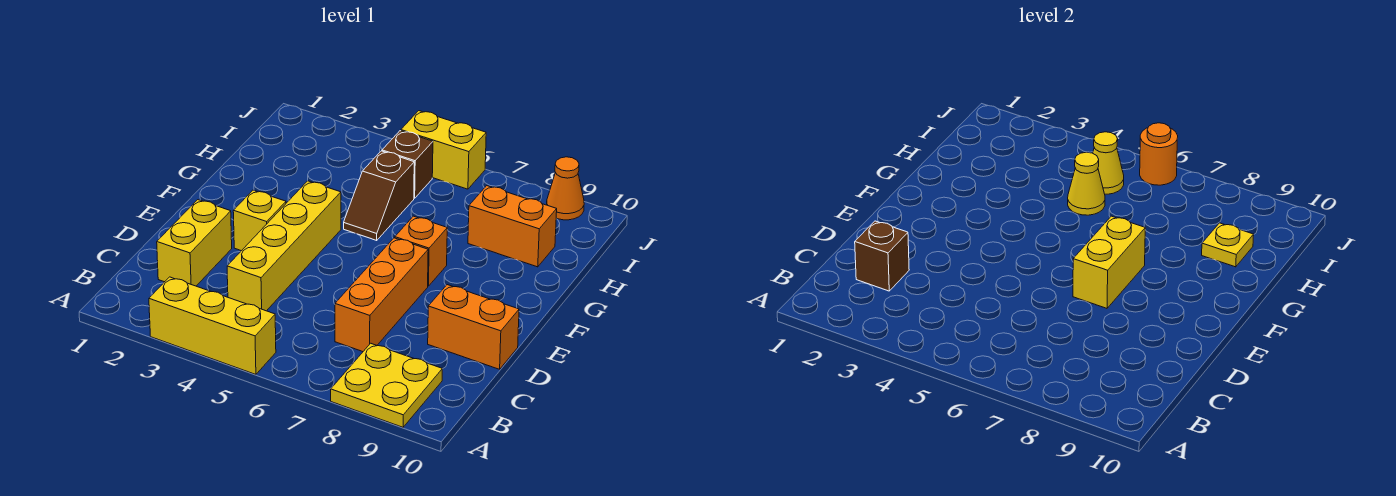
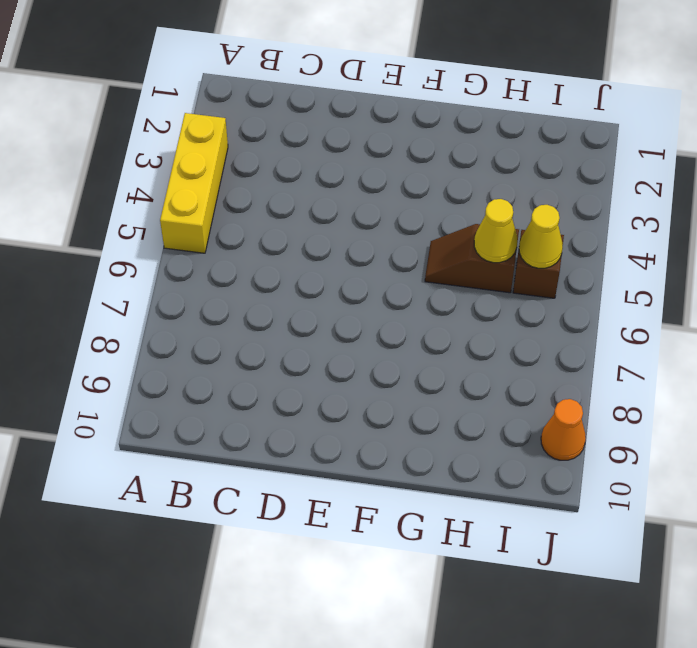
none -> yellow plate A8:B9 level 1
none -> yellow brick C2:D2 level 1
none -> yellow brick C4:F4 level 1

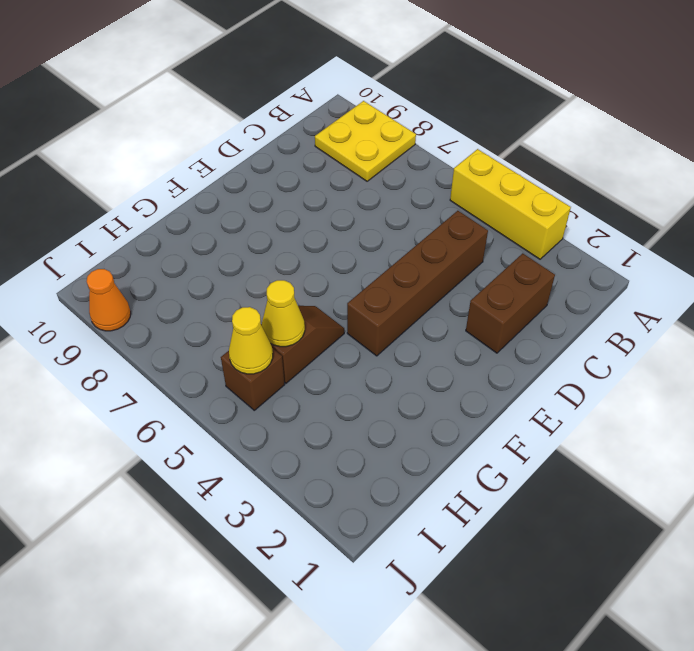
brown brick C2:D2 level 1 -> yellow brick C2:D2 level 1
brown brick C4:F4 level 1 -> yellow brick C4:F4 level 1
none -> orange brick C7:E7 level 1
none -> orange brick D9:D10 level 1
none -> yellow brick E3 level 1

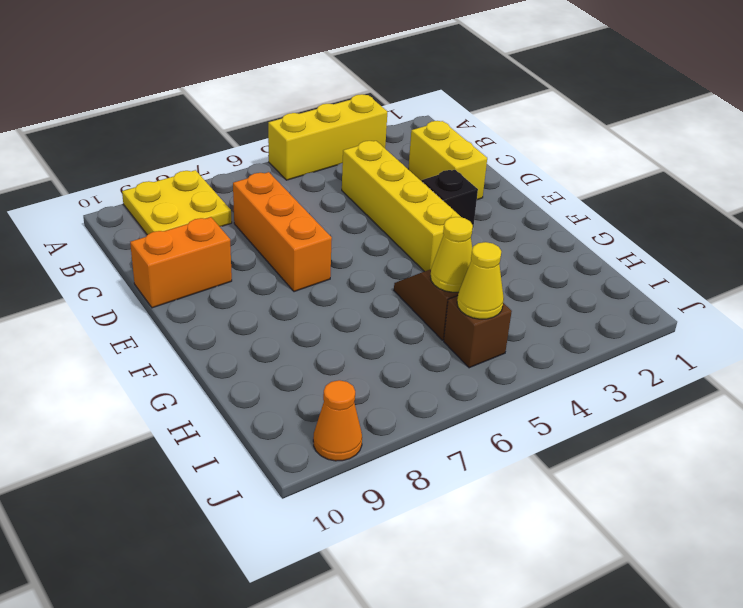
black brick E3 level 1 -> yellow brick E3 level 1
none -> orange brick F7 level 1
none -> orange brick H8:H9 level 1
none -> yellow brick J5:J6 level 1

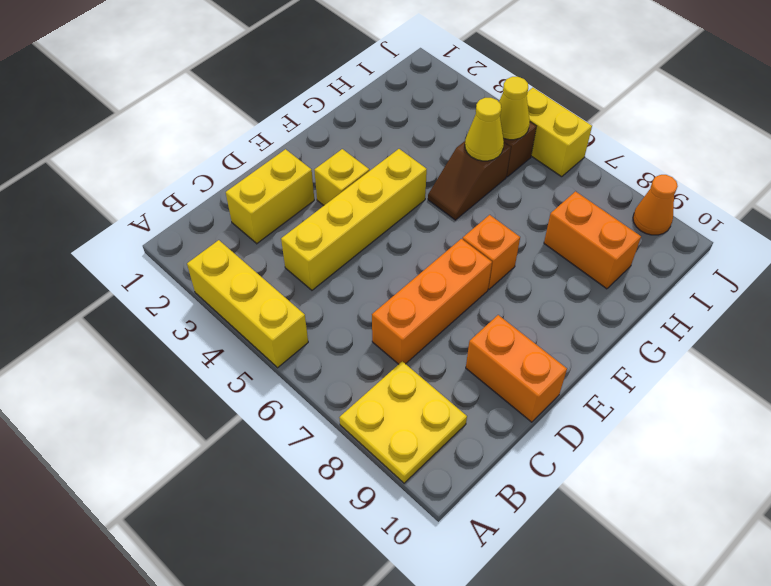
none -> brown brick C2 level 2
none -> yellow brick E7:F7 level 2
none -> yellow plate H9 level 2

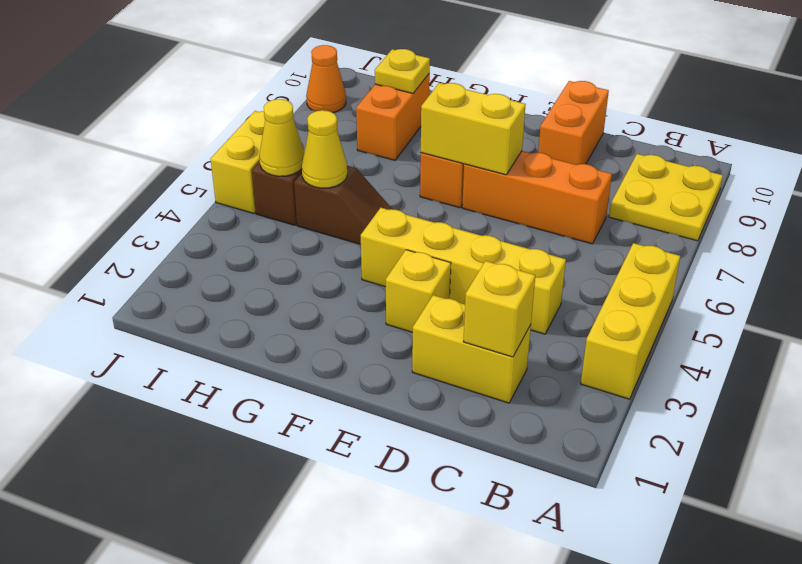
yellow brick C2 level 2 -> brown brick C2 level 2
none -> orange round brick J6 level 2

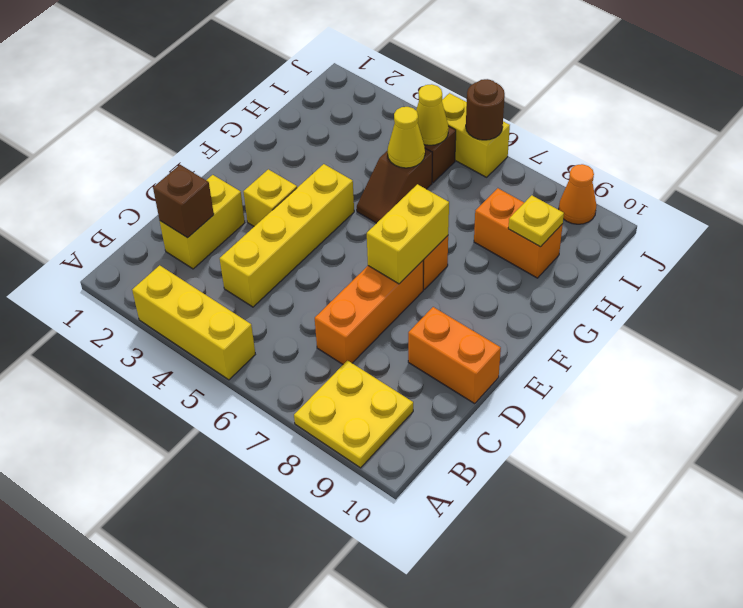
brown round brick J6 level 2 -> orange round brick J6 level 2

